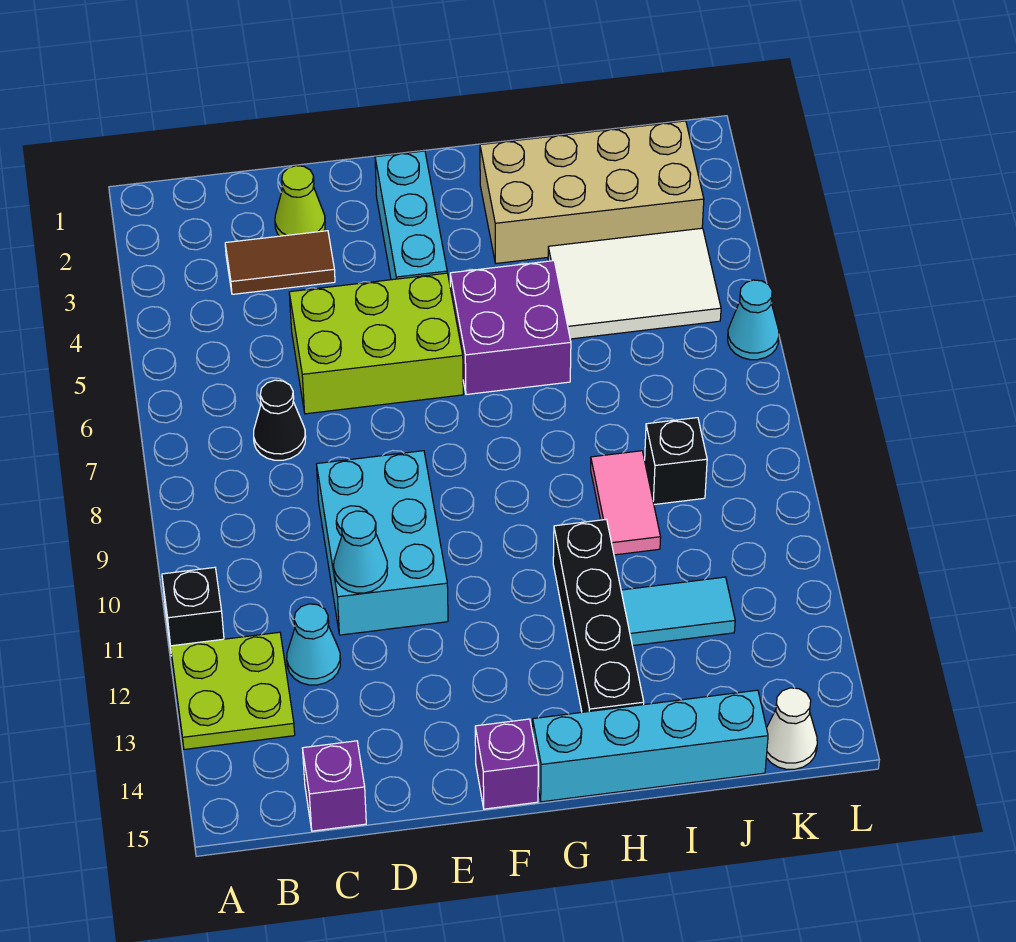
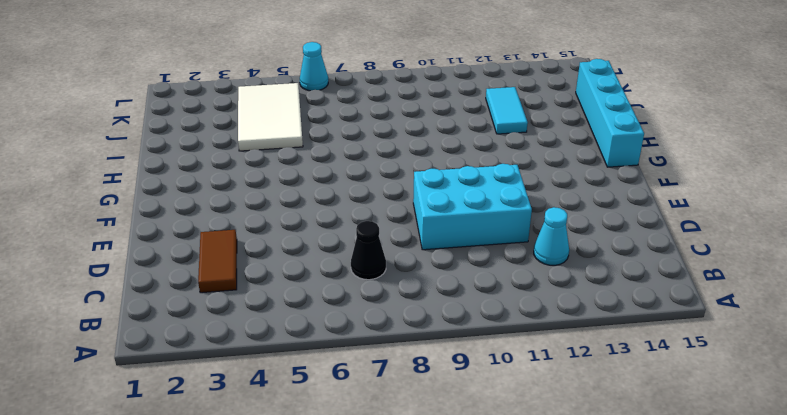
none -> black brick A11 level 1
none -> lime plate A12:B13 level 1
none -> purple brick C15 level 1

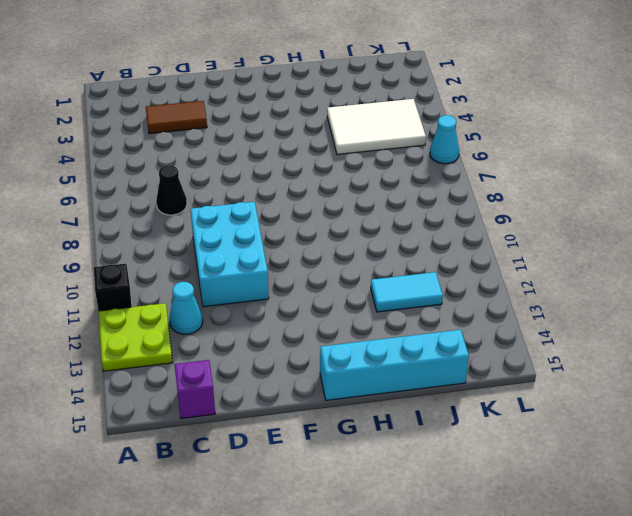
none -> lime cone D2 level 1
none -> lime brick D5:F6 level 1
none -> cyan brick F2:F4 level 1

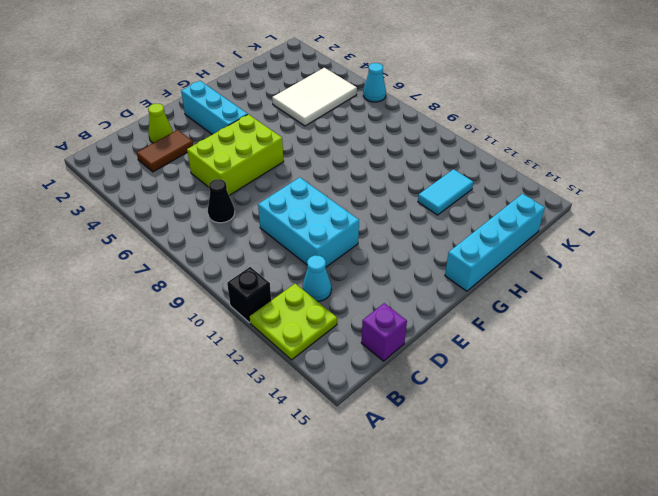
none -> purple brick F15 level 1
none -> purple brick G5:H6 level 1
none -> tan brick H2:K3 level 1

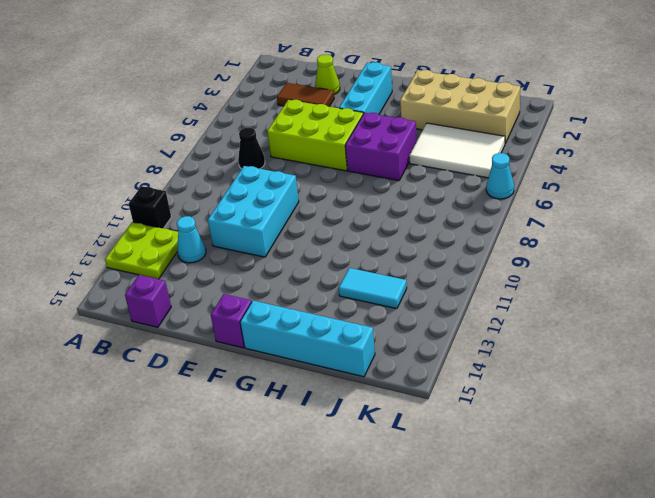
none -> black brick H11:H14 level 1
none -> pink tile I9:I10 level 1
none -> black brick J9 level 1

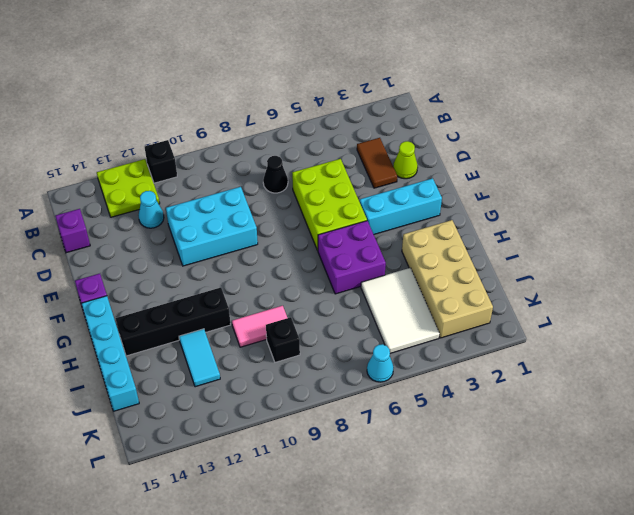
none -> white cone K15 level 1
none -> cyan cone D11 level 2

